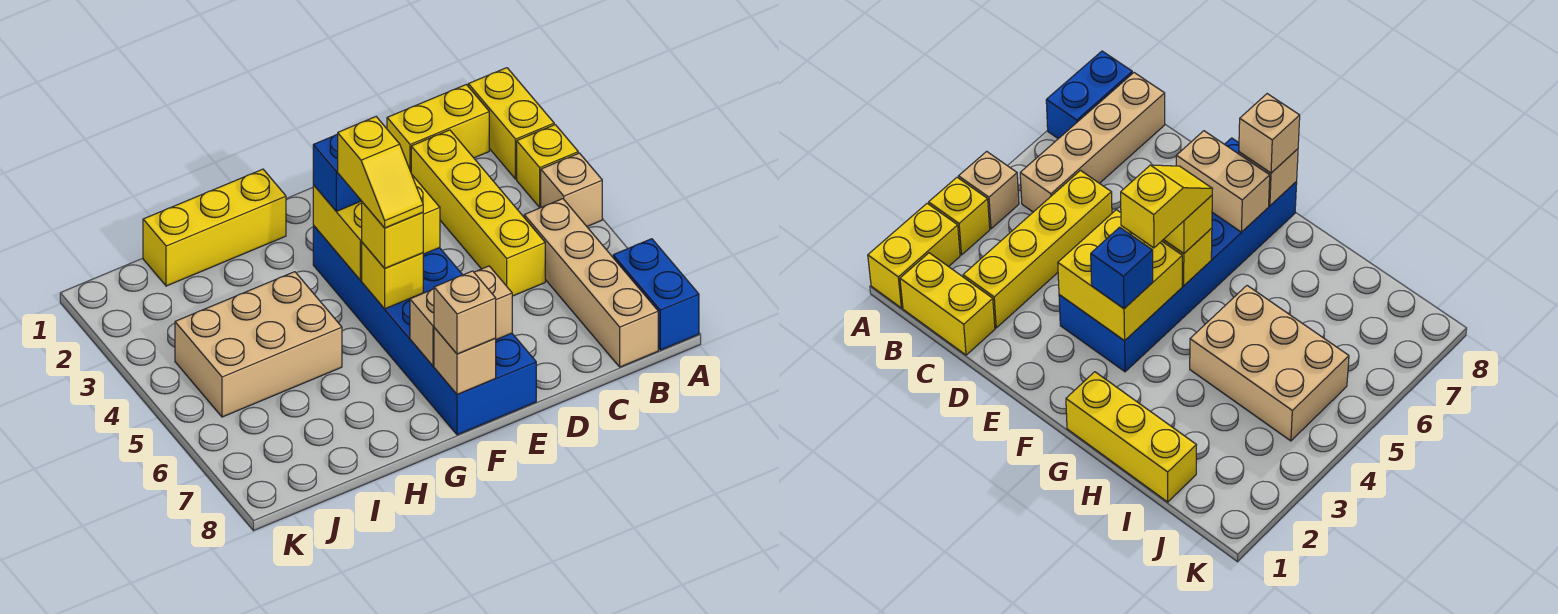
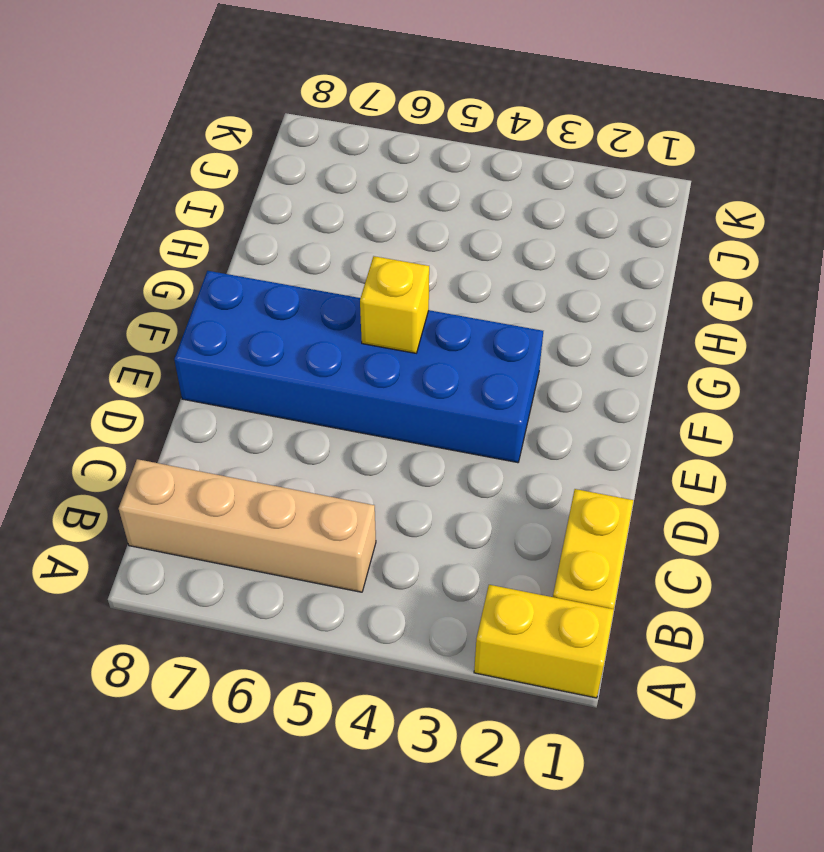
none -> yellow brick A3 level 1
none -> tan brick A4 level 1
none -> blue brick A7:A8 level 1

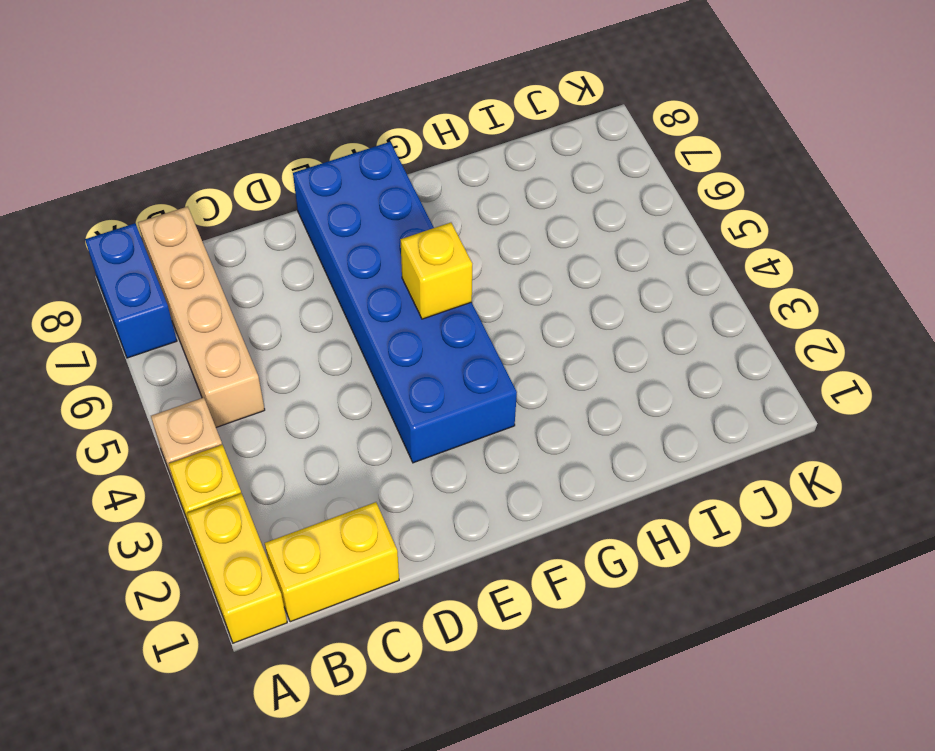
none -> yellow brick C2:C5 level 1
none -> yellow brick G1:I1 level 1
none -> tan brick H4:J5 level 1

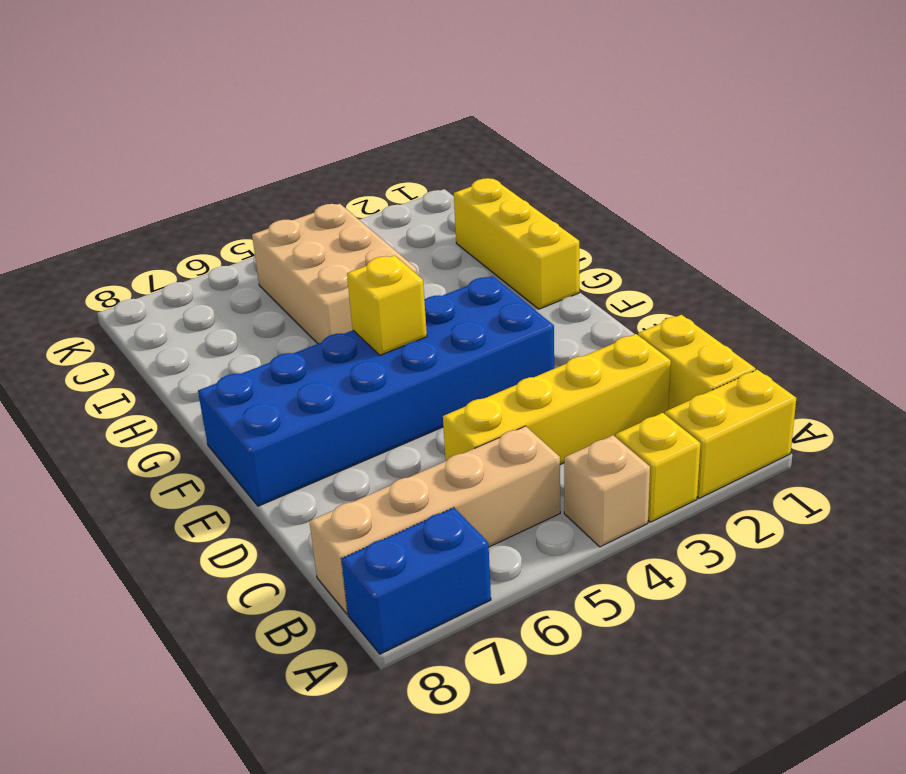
none -> yellow brick E3:F4 level 2
none -> tan brick E7:F7 level 2
none -> tan brick F8 level 2

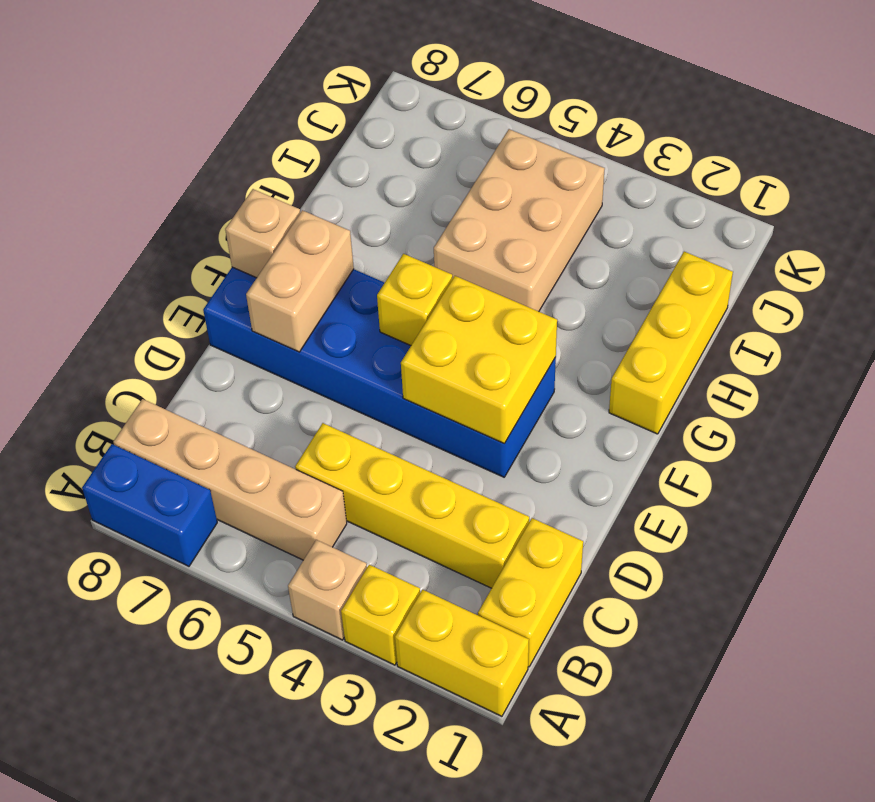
none -> blue brick F3 level 3
none -> yellow brick F5 level 3
none -> tan brick F8 level 3

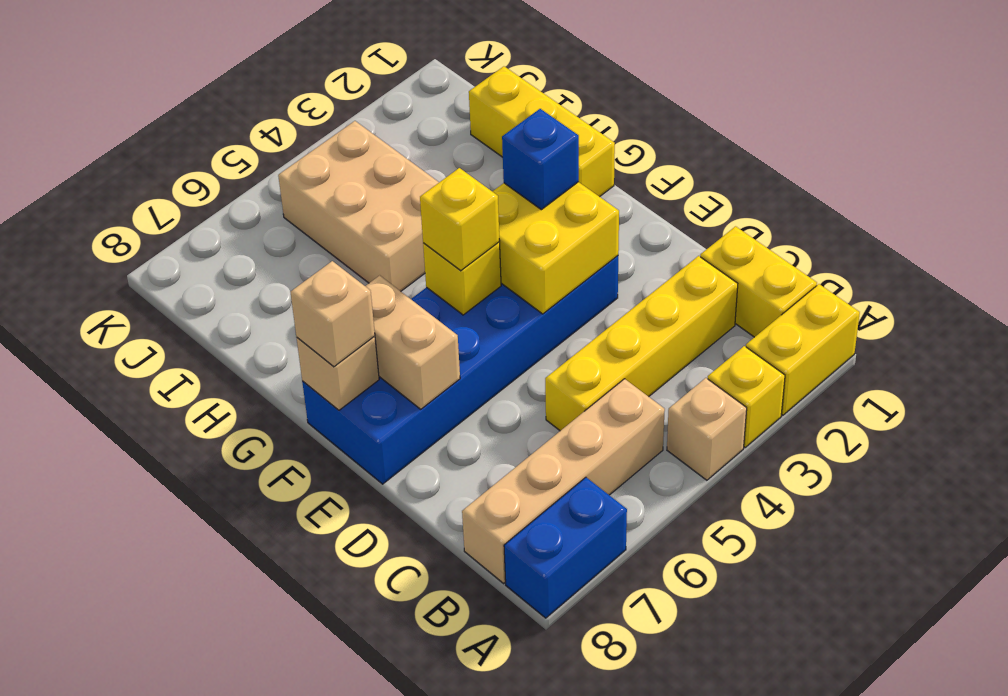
none -> yellow slope F4:F5 level 4 top 4

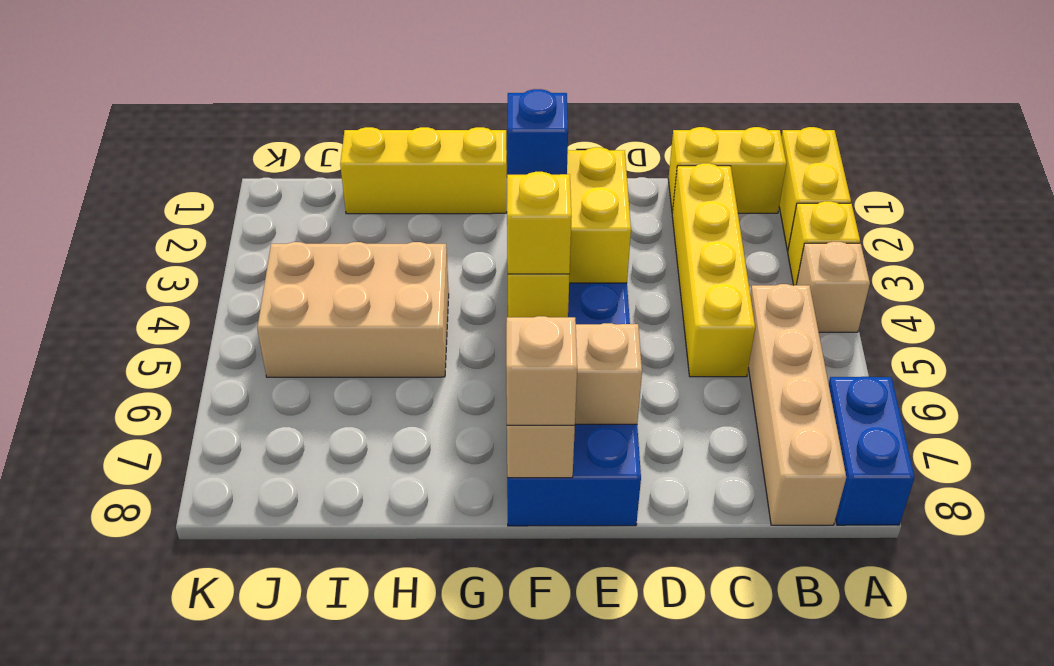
none -> yellow slope F4:F5 level 4 top 4

